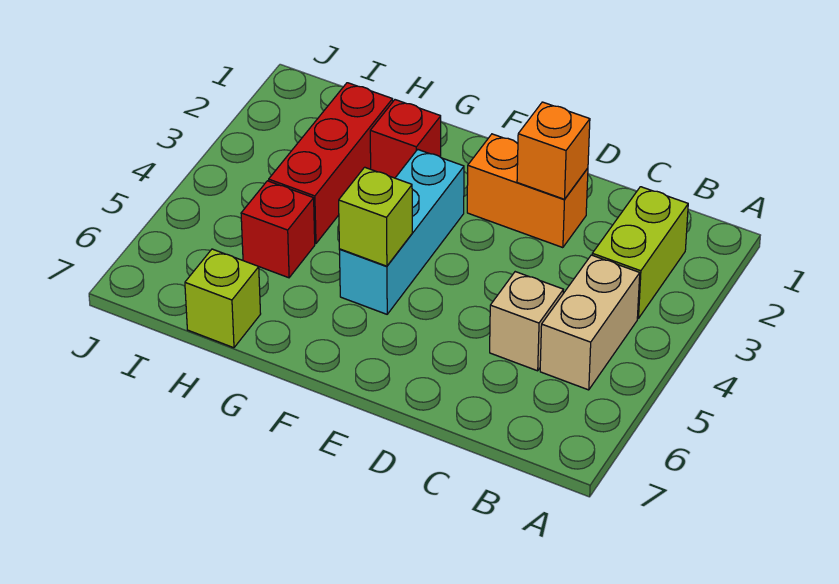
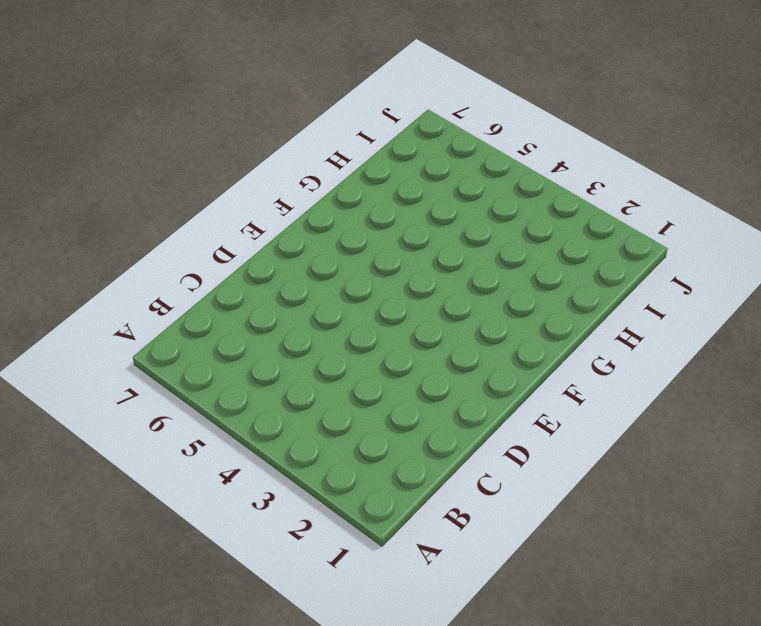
none -> lime brick B2:B3 level 1
none -> tan brick B4:B5 level 1

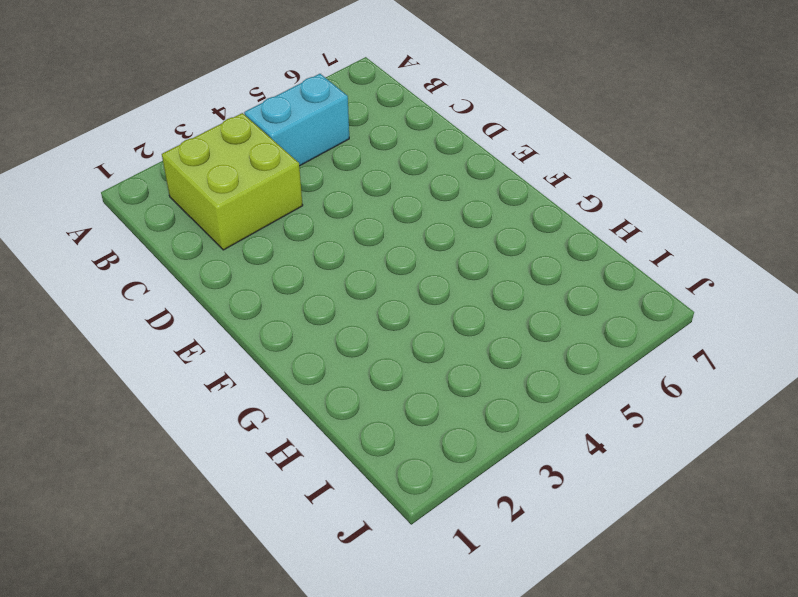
lime brick B2:C3 level 1 -> lime brick B2:B3 level 1
cyan brick B4:B5 level 1 -> tan brick B4:B5 level 1
none -> tan brick C5 level 1
none -> orange brick D2:E2 level 1

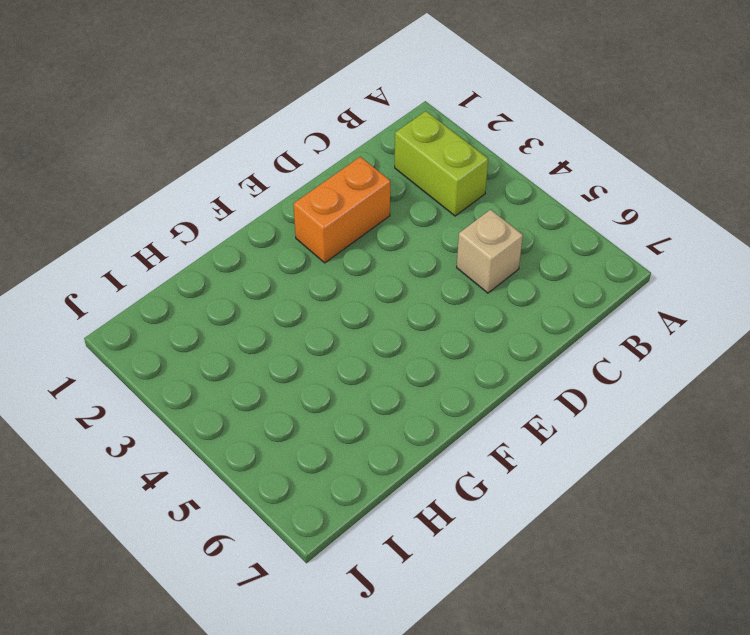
none -> tan brick B4:B5 level 1
none -> cyan brick F3:F5 level 1

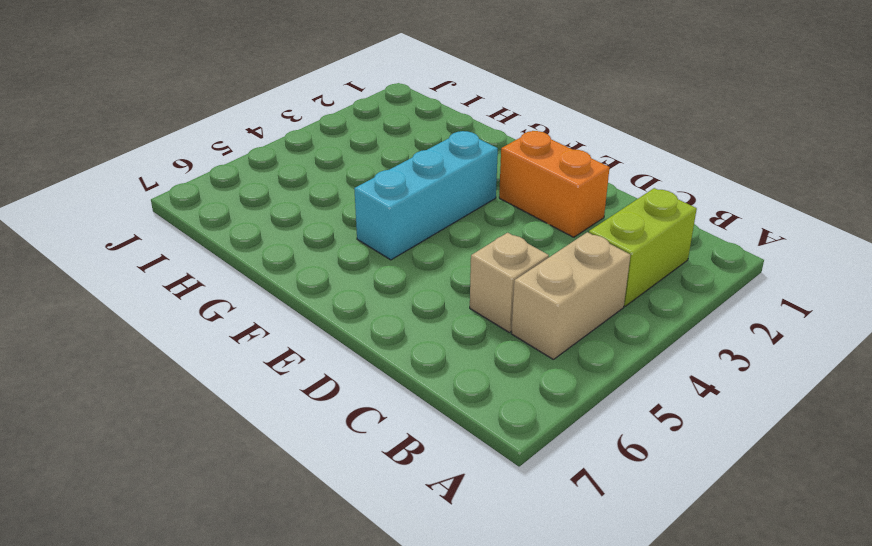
none -> red brick G2 level 1
none -> red brick H2:H4 level 1

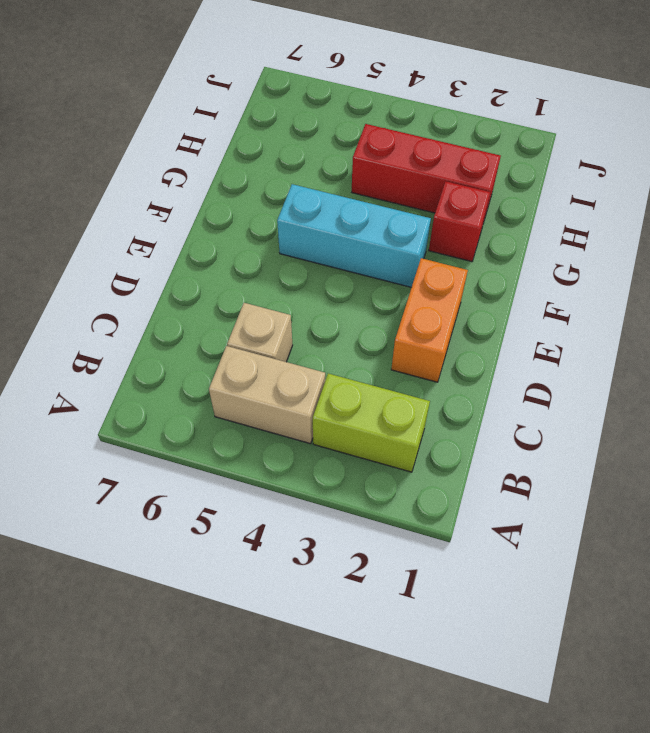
none -> red brick H5 level 1
none -> lime brick H7 level 1

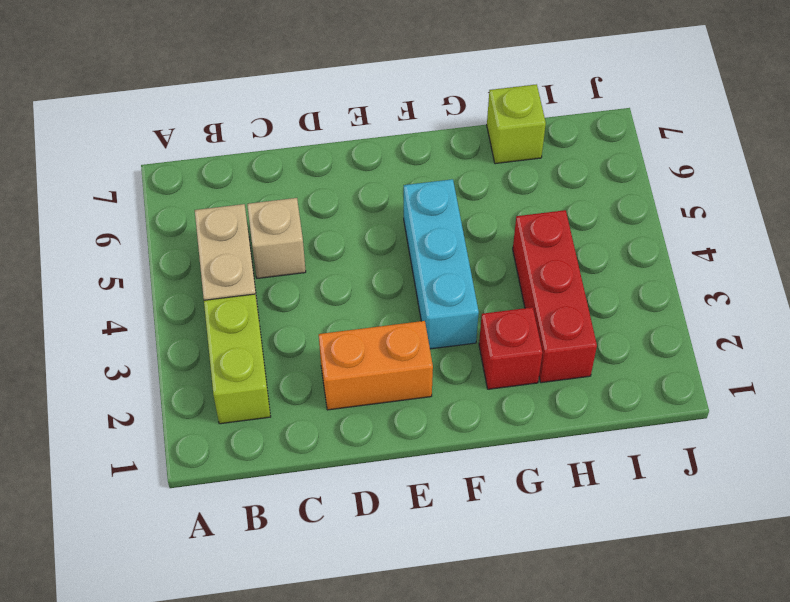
none -> red brick H5 level 1
none -> orange brick D2 level 2

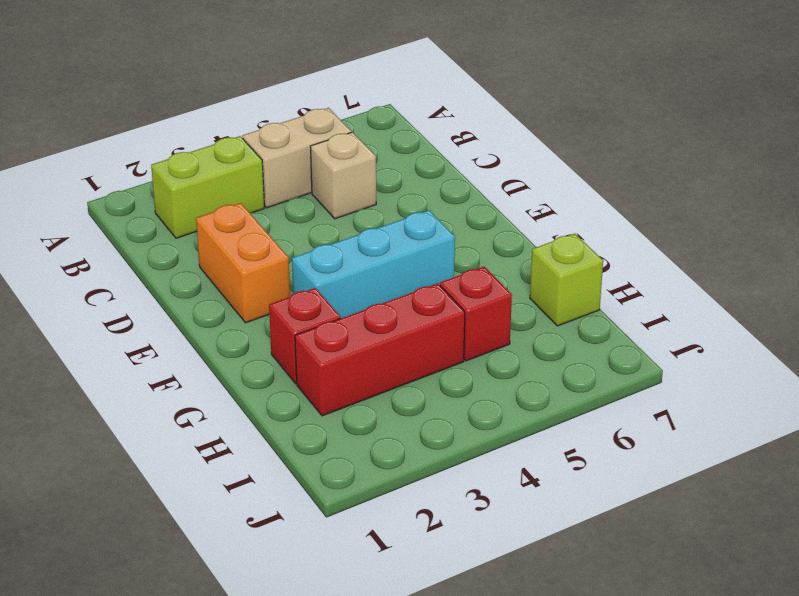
none -> orange brick D2 level 2
none -> lime brick F5 level 2

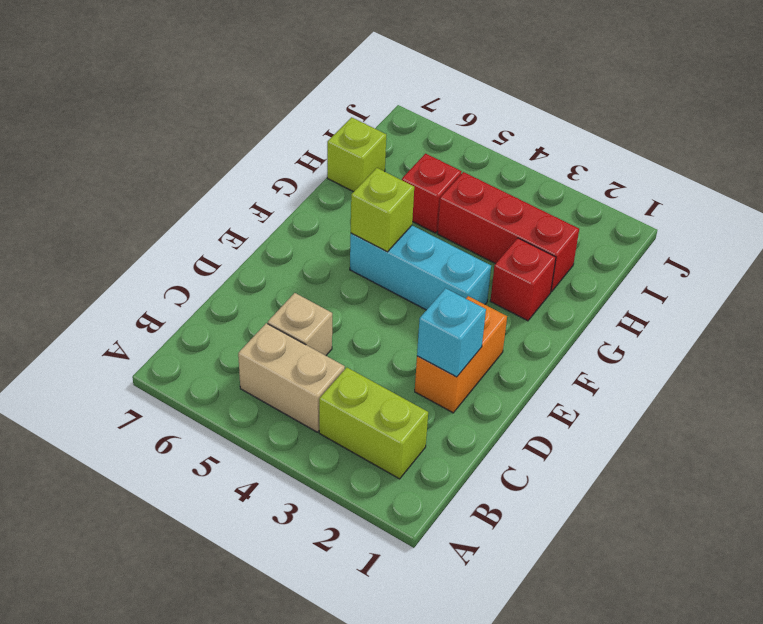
cyan brick D2 level 2 -> orange brick D2 level 2

